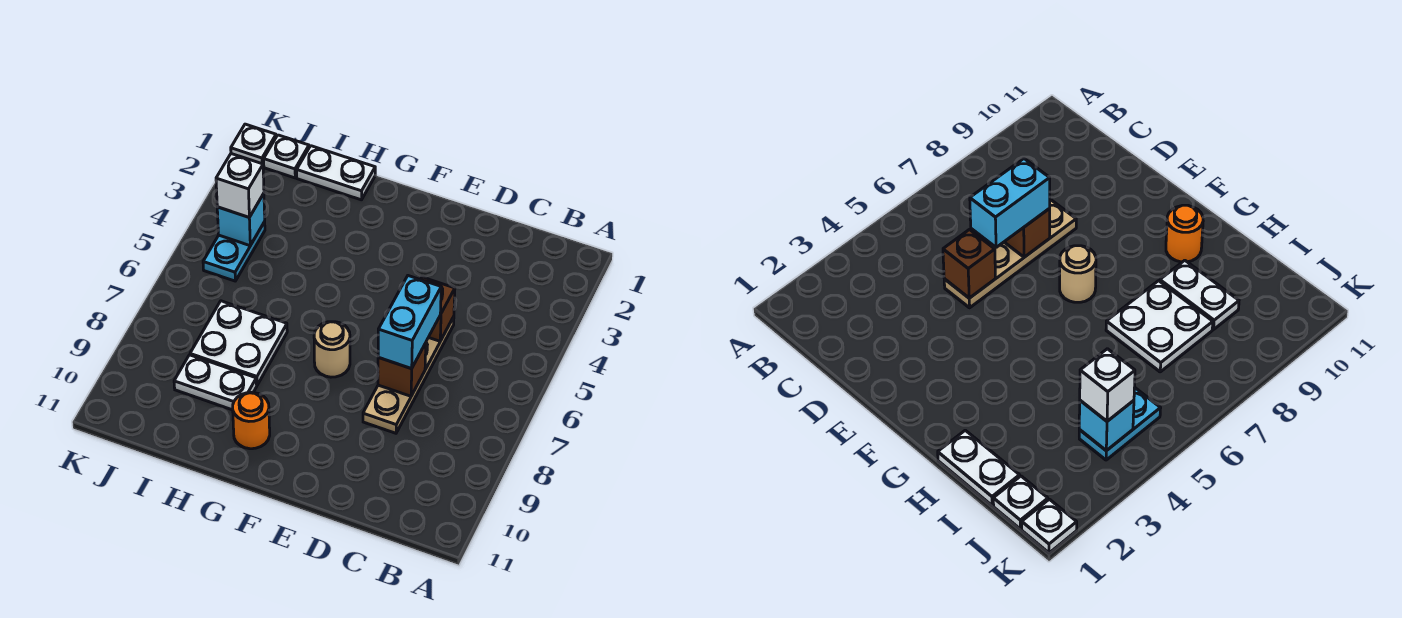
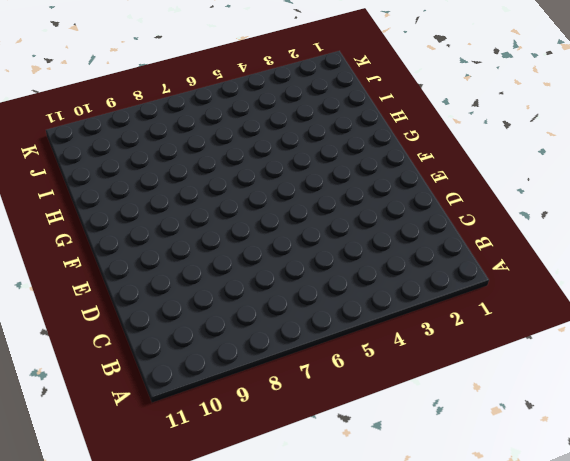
none -> tan plate D5:D8 level 1
none -> tan round brick F7 level 1
none -> orange round brick G10 level 1

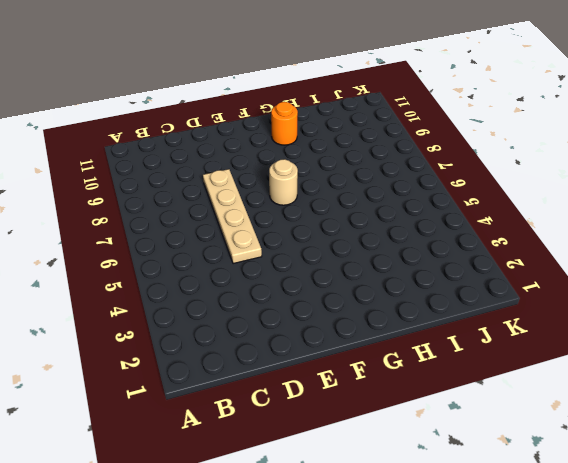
none -> white plate H1:I1 level 1
none -> white plate H7:I8 level 1
none -> white plate H9:I9 level 1

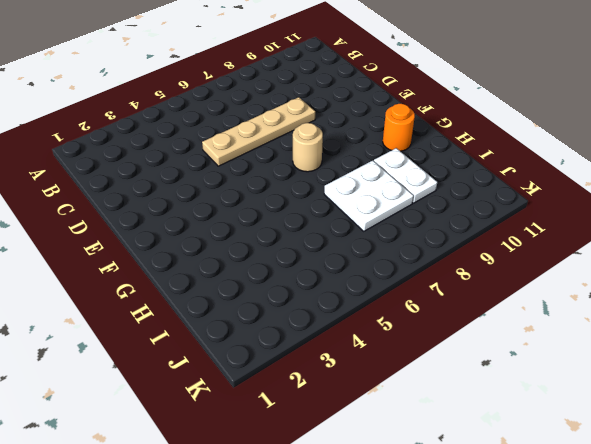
none -> white plate H1:I1 level 1
none -> white plate J1 level 1
none -> cyan plate J4:J5 level 1

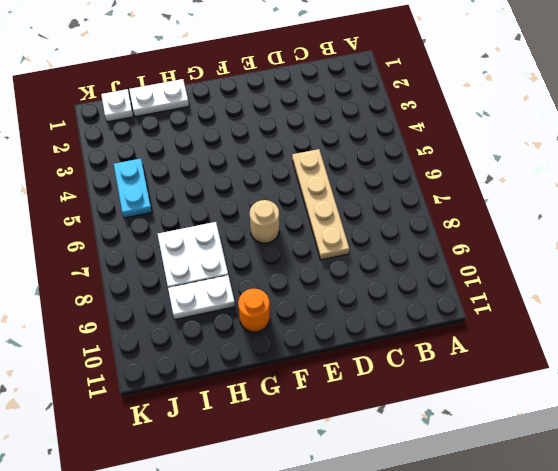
none -> white plate K1 level 1
none -> brown brick D5 level 2
none -> brown brick D7 level 2

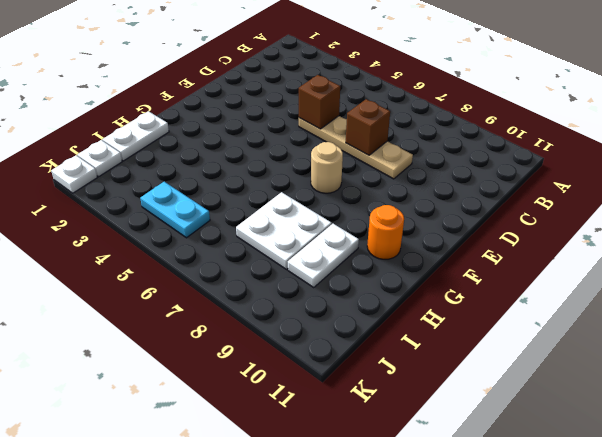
none -> cyan brick J4 level 2
none -> cyan brick D6:D7 level 3
none -> white brick J4 level 3

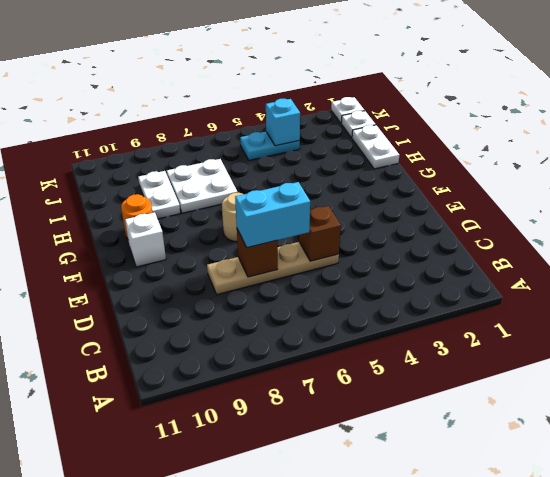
white brick F10 level 1 -> white brick J4 level 3

